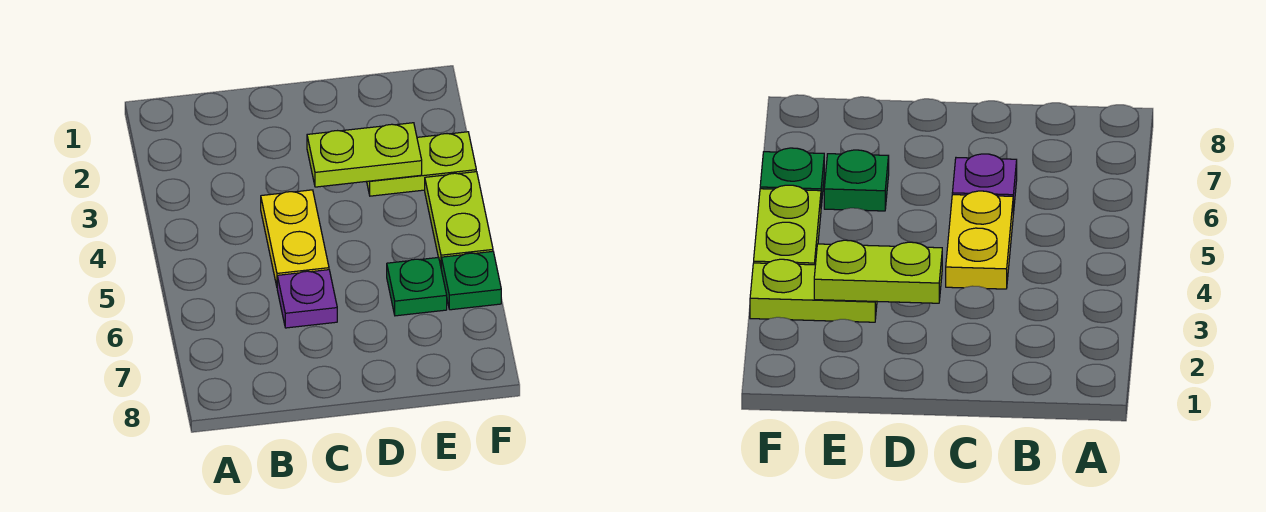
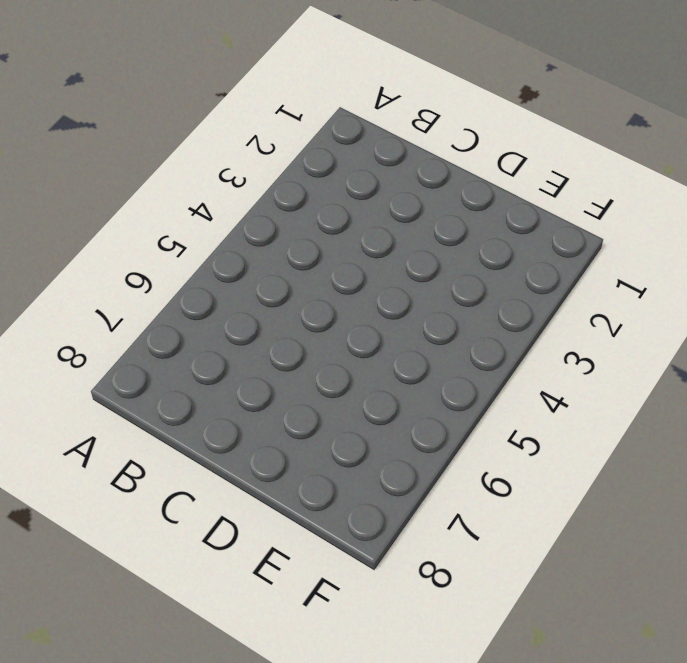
none -> yellow plate C4:C5 level 1
none -> purple plate C6 level 1

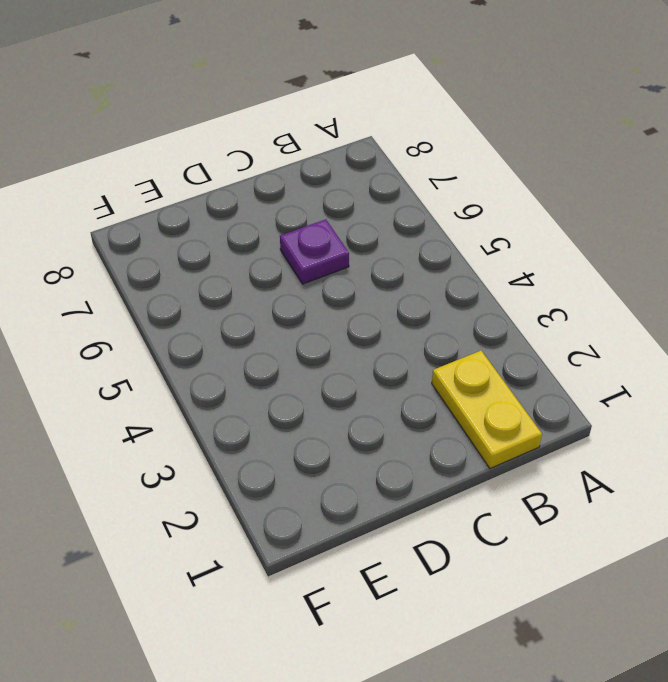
yellow plate B1:B2 level 1 -> yellow plate C4:C5 level 1
none -> lime plate E3:F3 level 1
none -> green plate E6 level 1

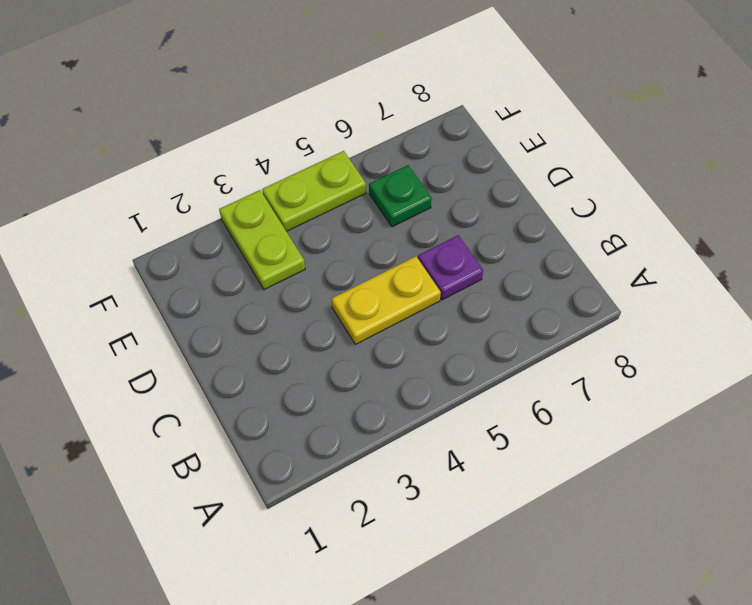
none -> green plate F6 level 1
none -> lime plate D3:E3 level 2

